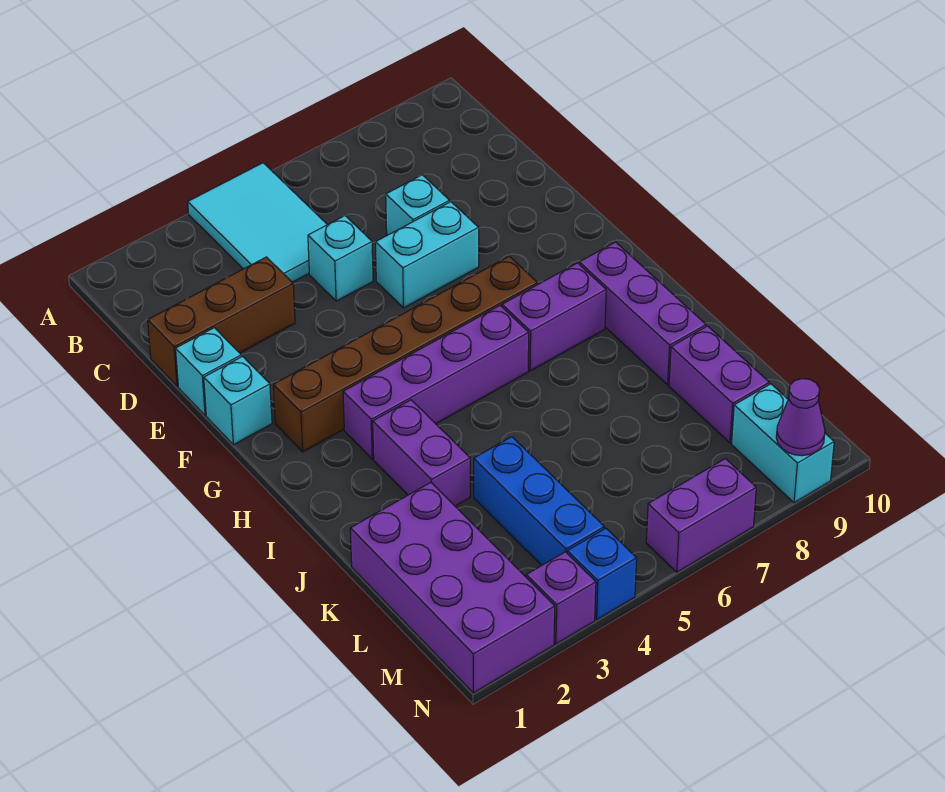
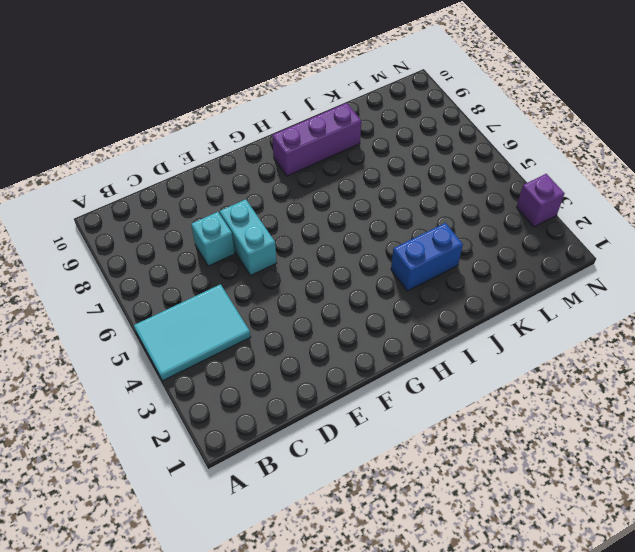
blue brick I3:J3 level 1 -> purple brick I3:J3 level 1
none -> brown brick D1:D3 level 1
none -> cyan brick D5 level 1
none -> cyan brick E1 level 1

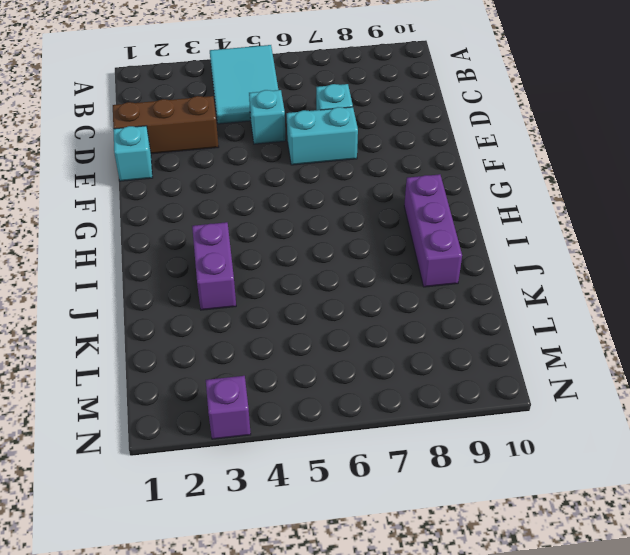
none -> cyan brick F1 level 1
none -> brown brick G2:G7 level 1
none -> purple brick H3:H6 level 1

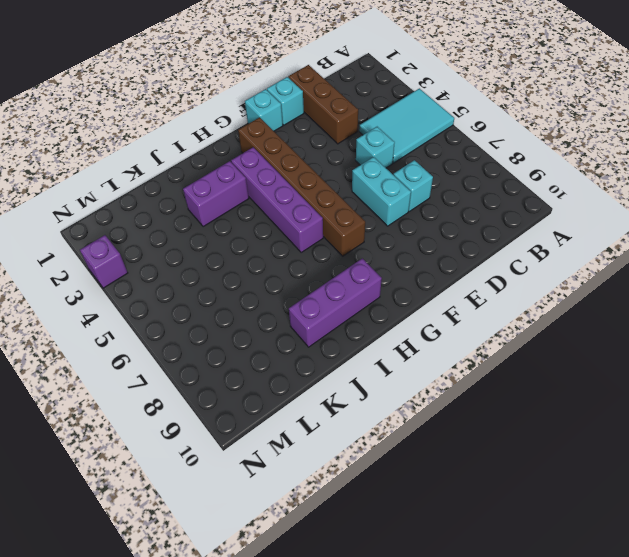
none -> purple brick H7:H8 level 1
none -> purple brick K1:N2 level 1
none -> blue brick K4:M4 level 1

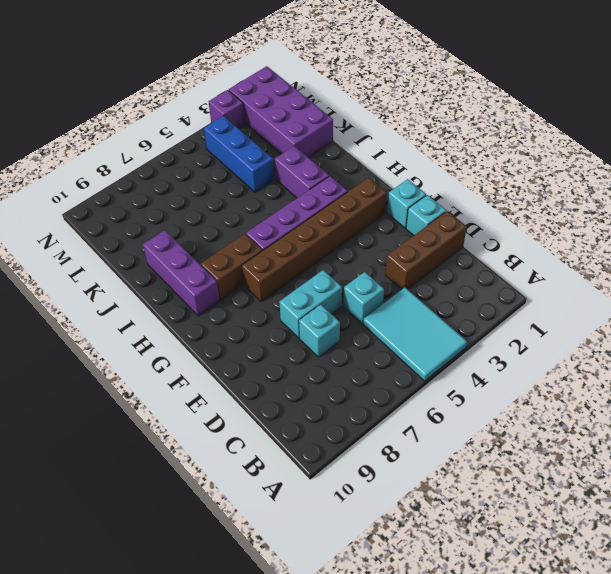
brown brick H7:H8 level 1 -> purple brick H7:H8 level 1
none -> purple brick K9:L9 level 1
none -> cyan brick M9:N9 level 1
none -> blue brick N4 level 1

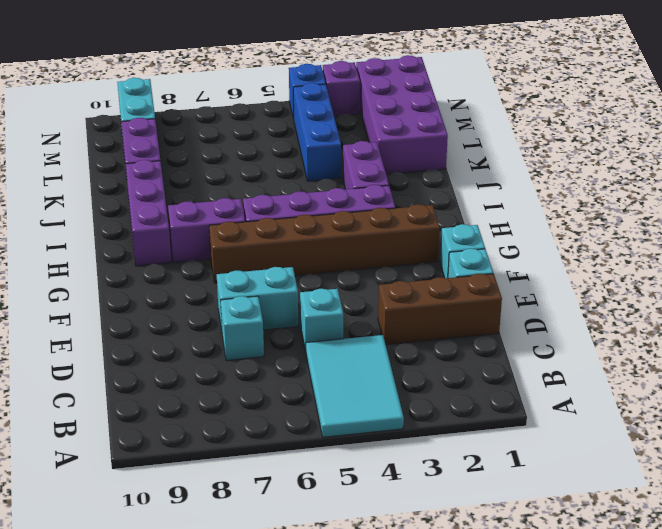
none -> purple brick N6:N7 level 1
none -> purple cone N9 level 2

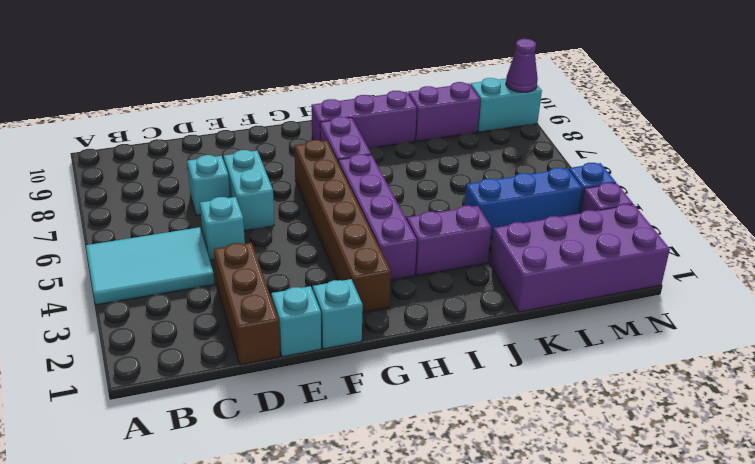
none -> purple brick N6:N7 level 1

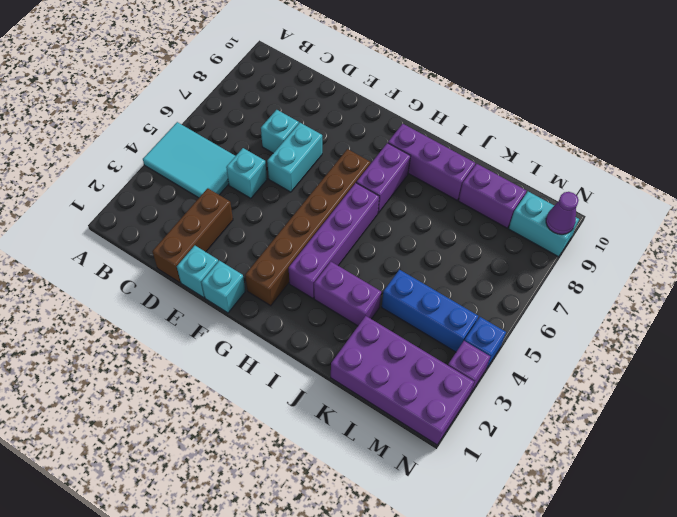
none -> purple brick N6:N7 level 1

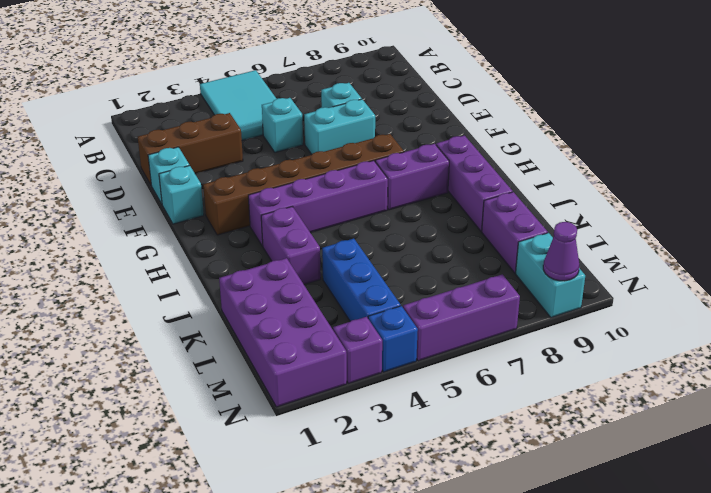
purple brick N5:N7 level 1 -> purple brick N6:N7 level 1

